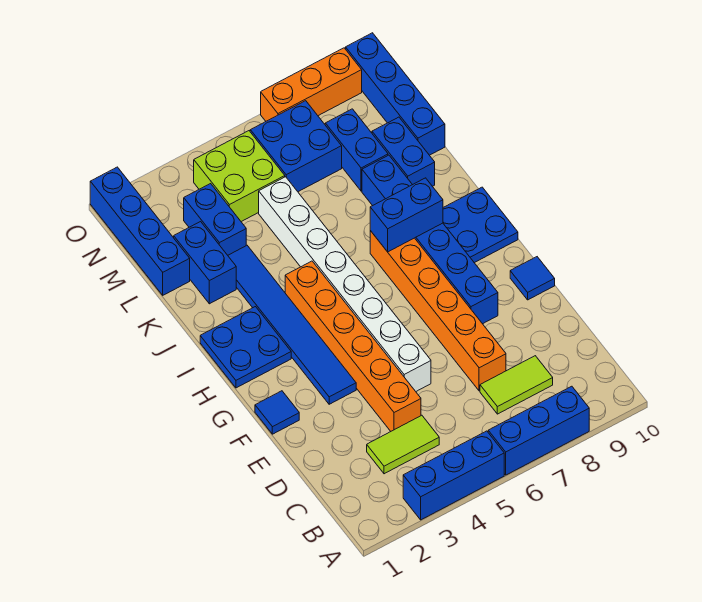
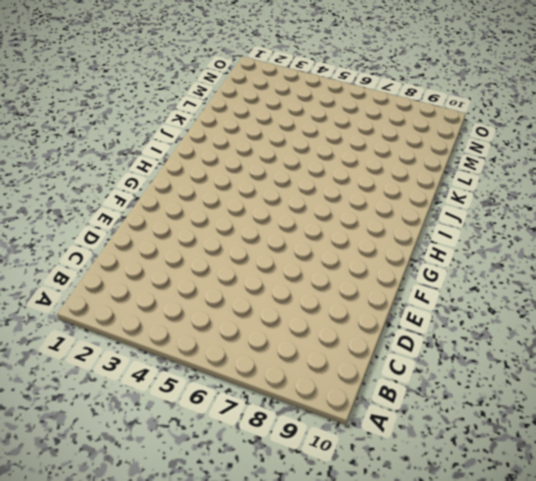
none -> blue brick A3:A5 level 1
none -> blue brick A6:A8 level 1
none -> lime tile C3:C4 level 1

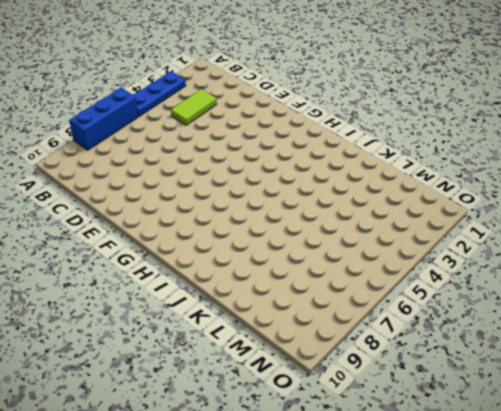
blue plate A3:A5 level 1 -> blue brick A3:A5 level 1
none -> lime tile C7:C8 level 1
none -> orange brick D4:I4 level 1
none -> orange brick D7:I7 level 1

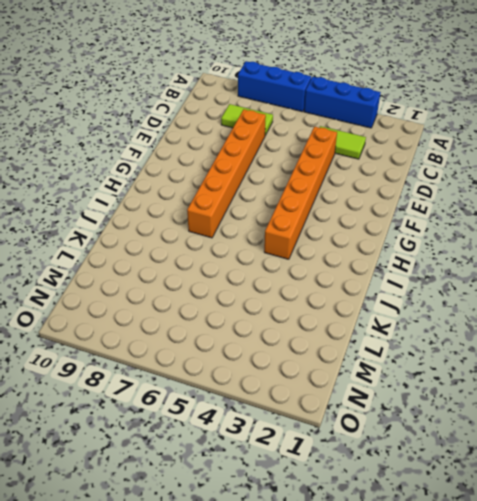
none -> white brick E5:L5 level 1
none -> blue tile F1 level 1
none -> blue tile F3:K3 level 1

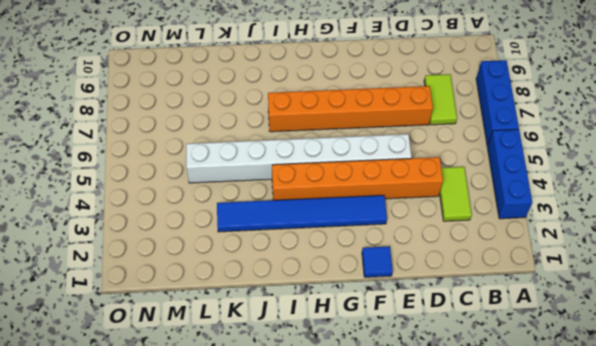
none -> blue brick F8:K8 level 1
none -> blue tile F10 level 1
none -> blue plate H1:I2 level 1

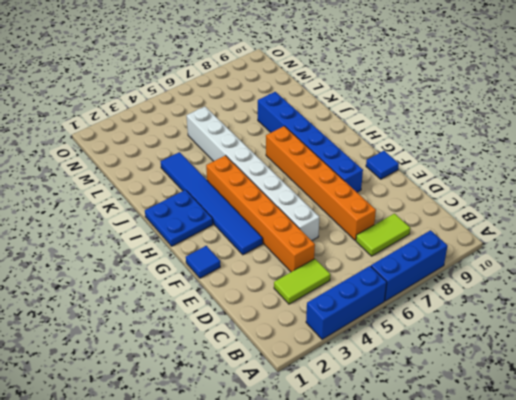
none -> blue plate H9:I10 level 1
none -> blue brick K2:L2 level 1
none -> blue brick K9:L9 level 1

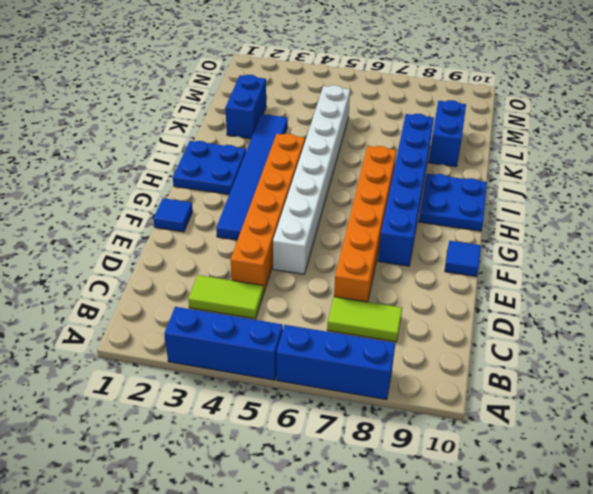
none -> blue brick L1:O1 level 1
none -> blue brick L3:M3 level 1
none -> blue brick L8:M8 level 1

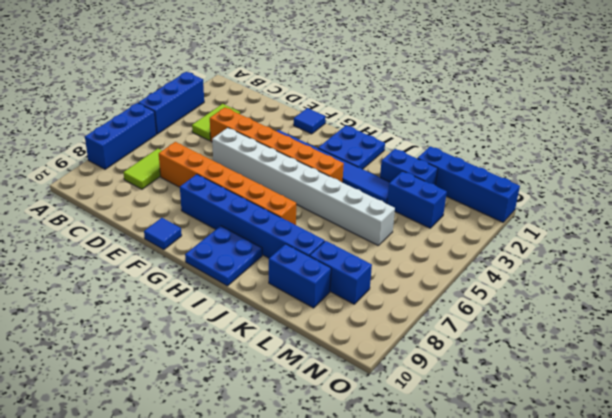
none -> blue brick L10:O10 level 1
none -> lime brick M4:N5 level 1
none -> blue brick M6:N7 level 1

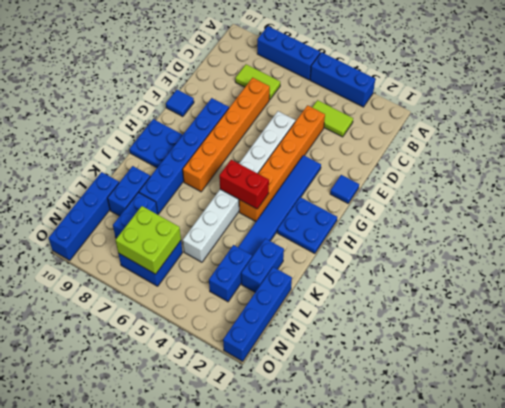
red brick I4:I5 level 2 -> none
lime brick M6:N7 level 2 -> lime brick M4:N5 level 1
none -> orange brick O7:O9 level 1
none -> blue brick I7:I8 level 2

